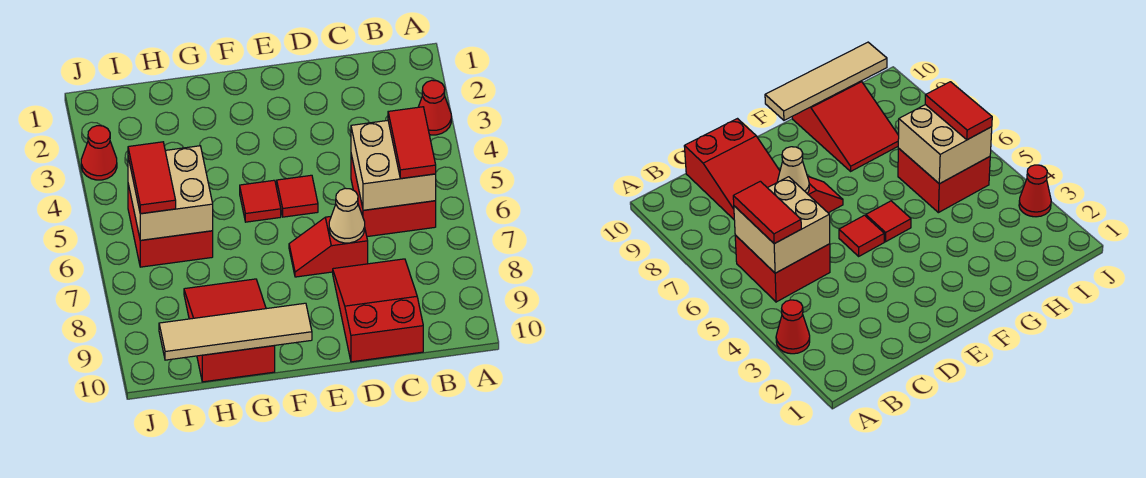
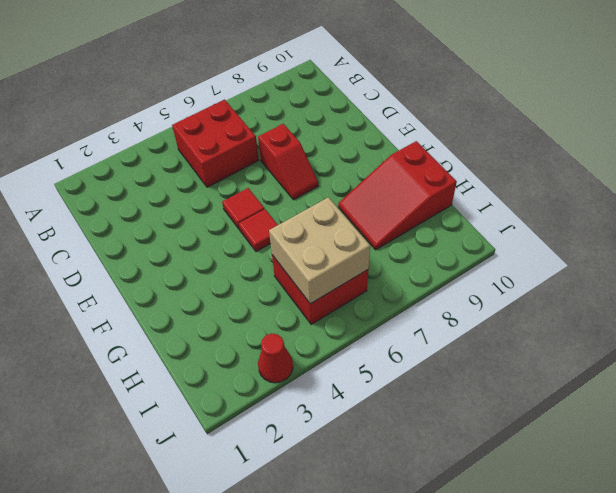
none -> red cone A3 level 1
none -> red slope C8:D10 level 1 top 10
none -> tan brick B5:C6 level 2

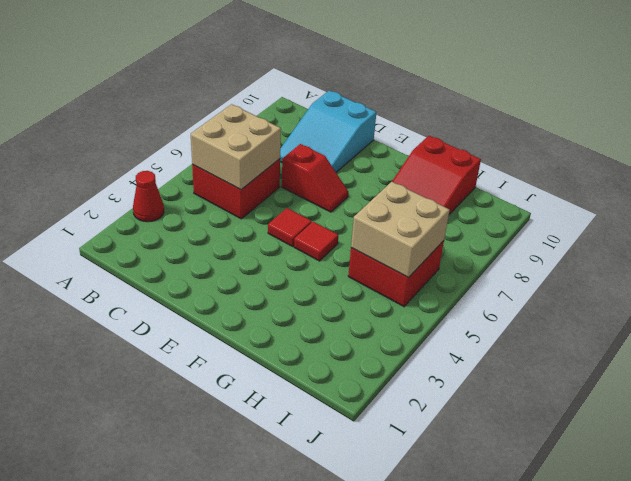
cyan slope C8:D10 level 1 top 10 -> red slope C8:D10 level 1 top 10
none -> red cone J3 level 1
none -> tan cone D7 level 2
none -> tan tile F10:I10 level 2

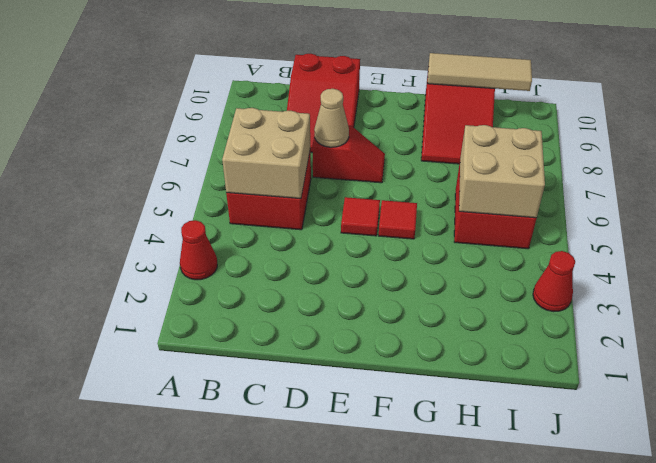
tan tile G10:I10 level 2 -> tan tile F10:I10 level 2
none -> red tile B5:B6 level 3
none -> red tile I5:I6 level 3

